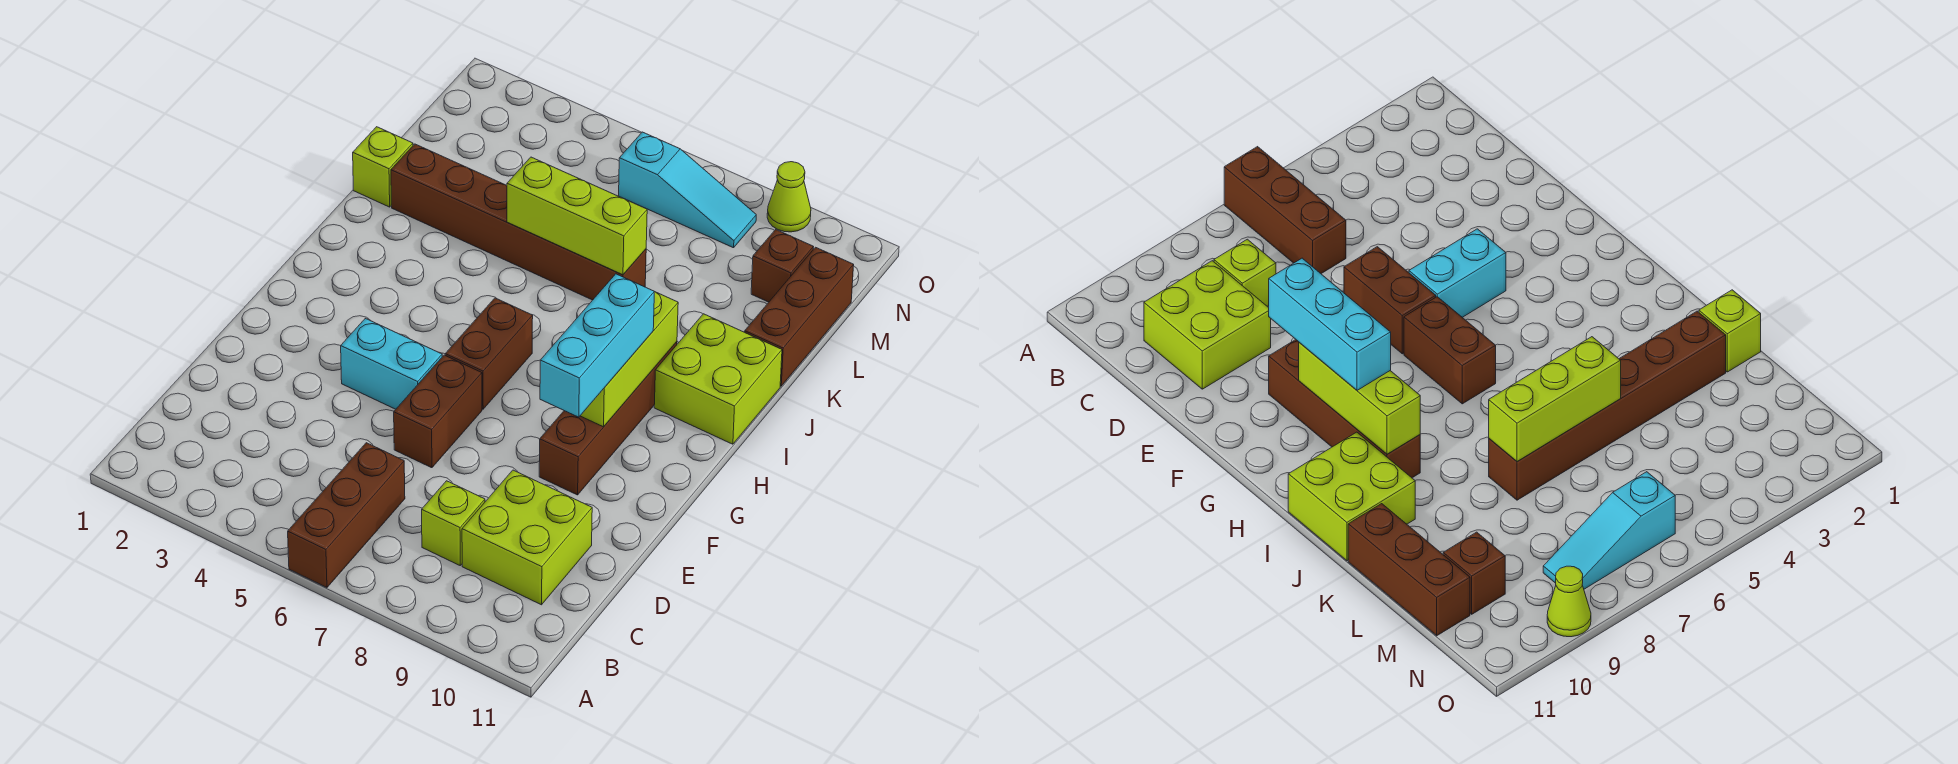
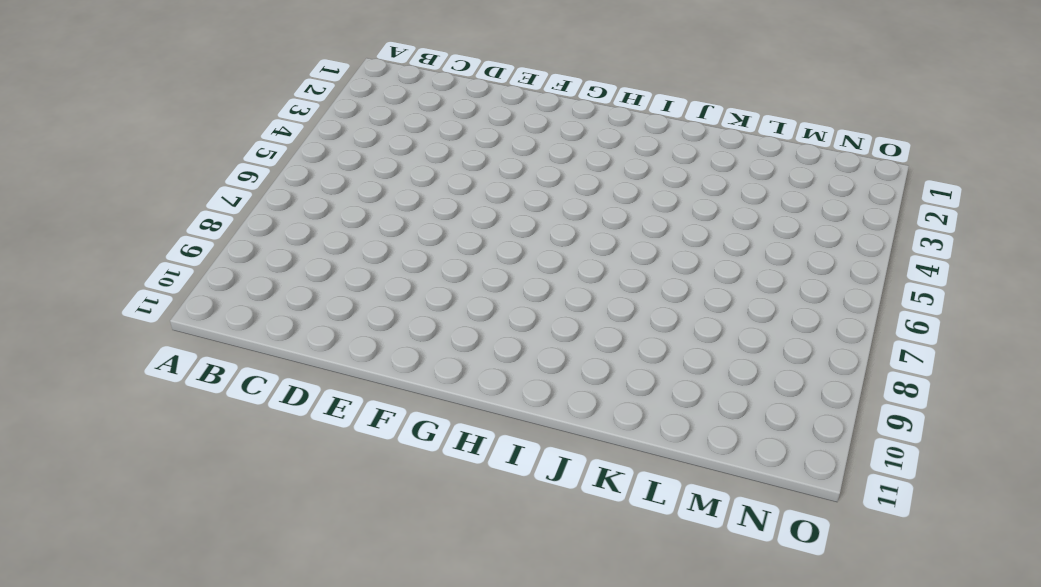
none -> brown brick A6:C6 level 1
none -> lime brick C8 level 1
none -> lime brick C9:D10 level 1

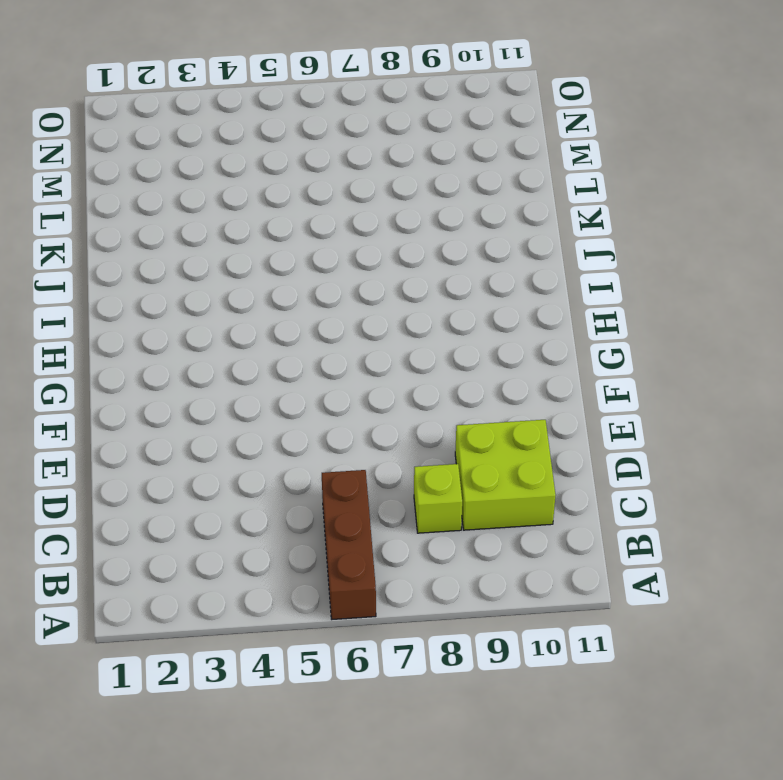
none -> brown brick E6:F6 level 1
none -> cyan brick F4:F5 level 1
none -> brown brick F9:I9 level 1

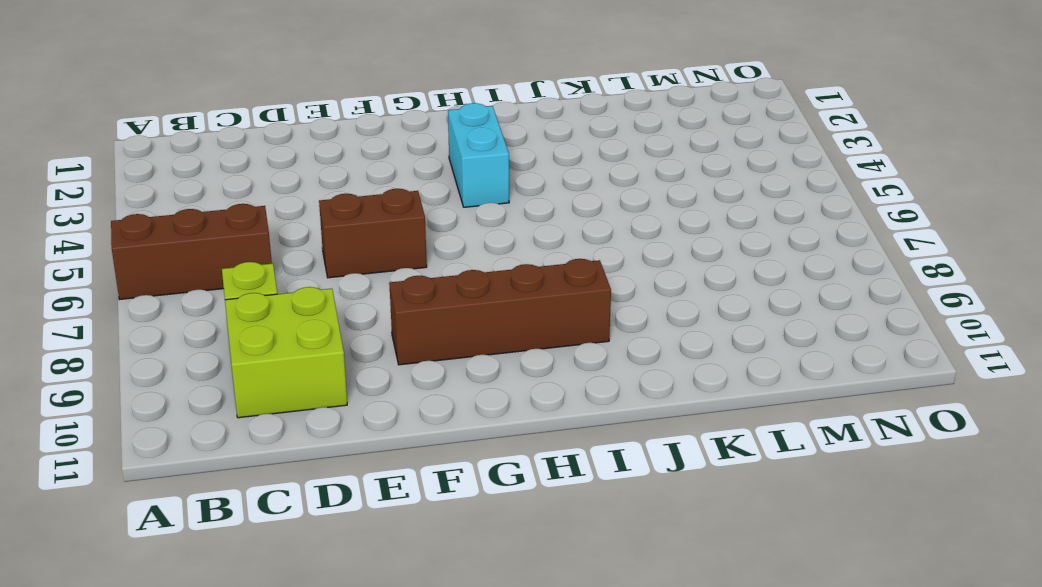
cyan brick H3:H4 level 1 -> cyan brick F4:F5 level 1
none -> brown brick G6:H6 level 1
none -> lime brick I10:J11 level 1
none -> lime brick K1 level 1

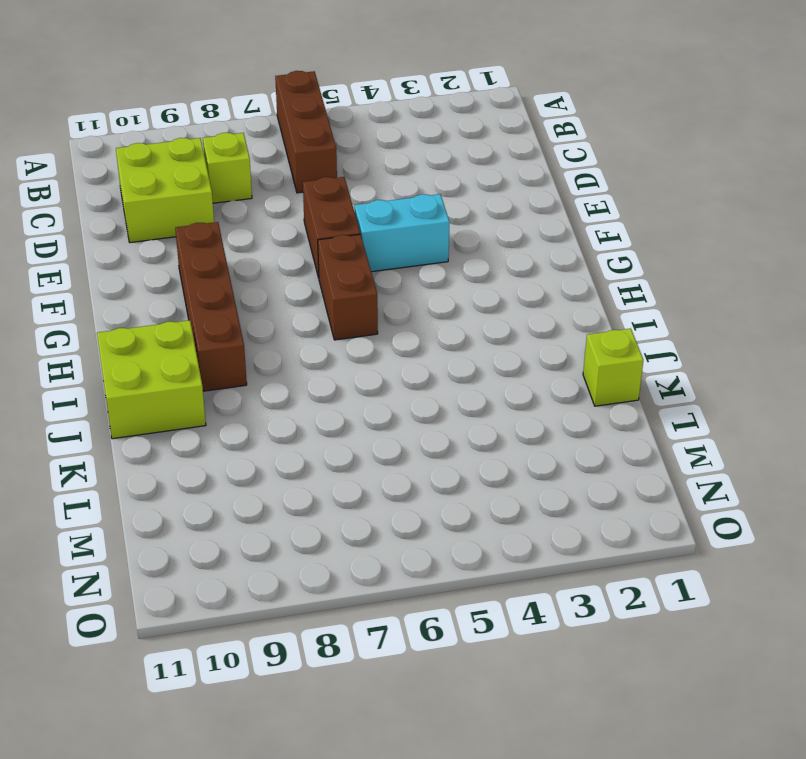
none -> brown brick K2:K7 level 1
none -> brown brick K11:M11 level 1
none -> brown brick M10 level 1

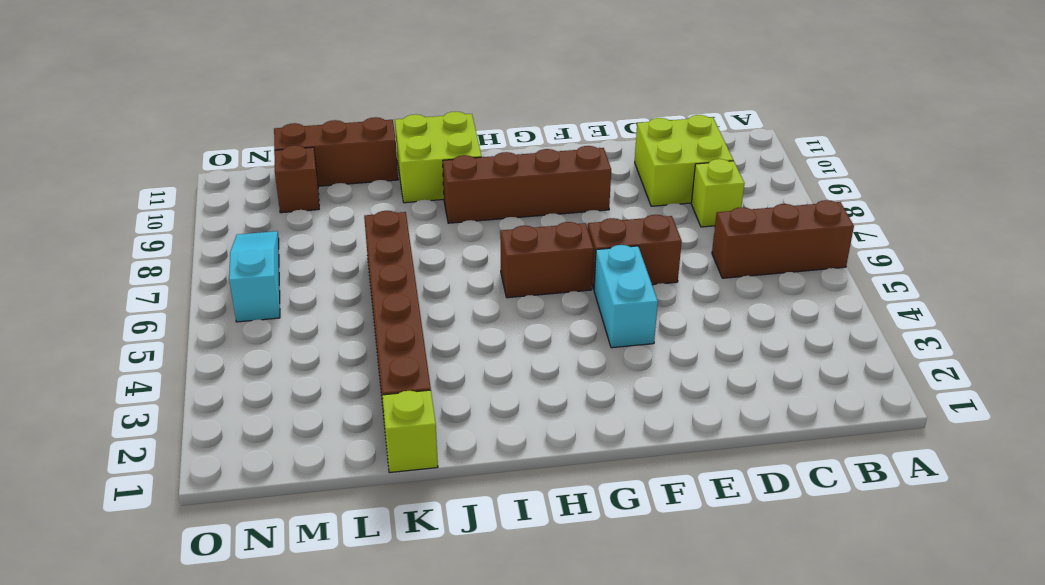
none -> lime cone O9 level 1
none -> lime brick G9:I9 level 2
none -> lime brick K5:K7 level 2

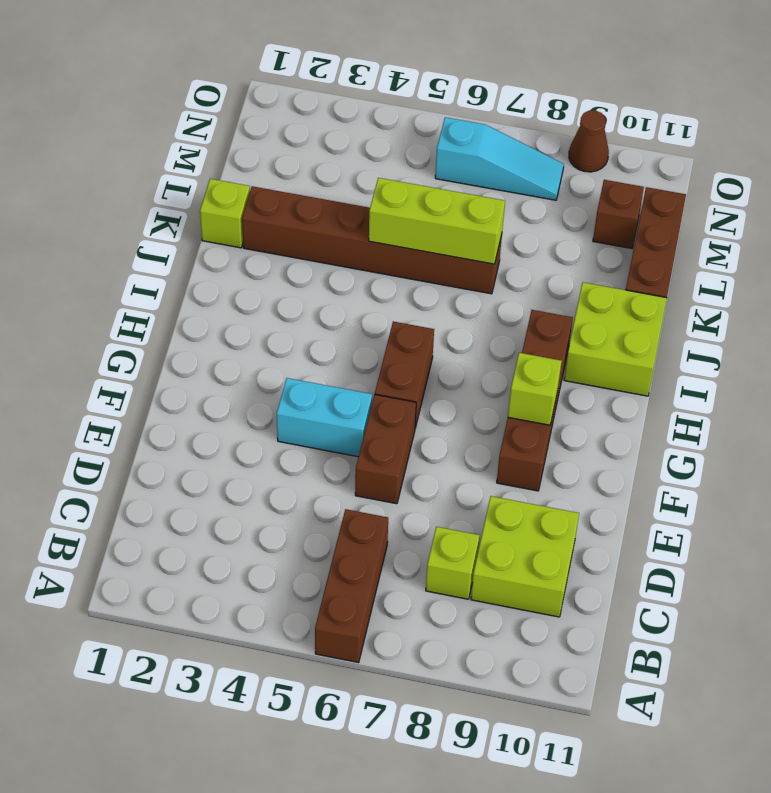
lime brick G9 level 2 -> lime brick G9:I9 level 2
brown cone O9 level 1 -> lime cone O9 level 1
none -> cyan brick F9:H9 level 3

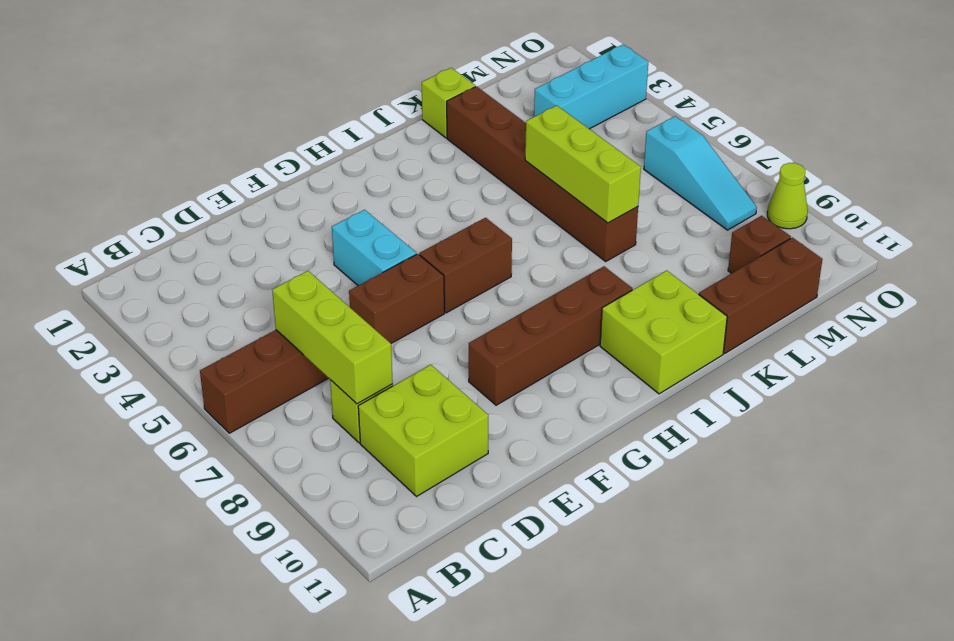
lime brick C6:C8 level 2 -> lime brick G9:I9 level 2
cyan brick M3:O3 level 1 -> cyan brick F9:H9 level 3

